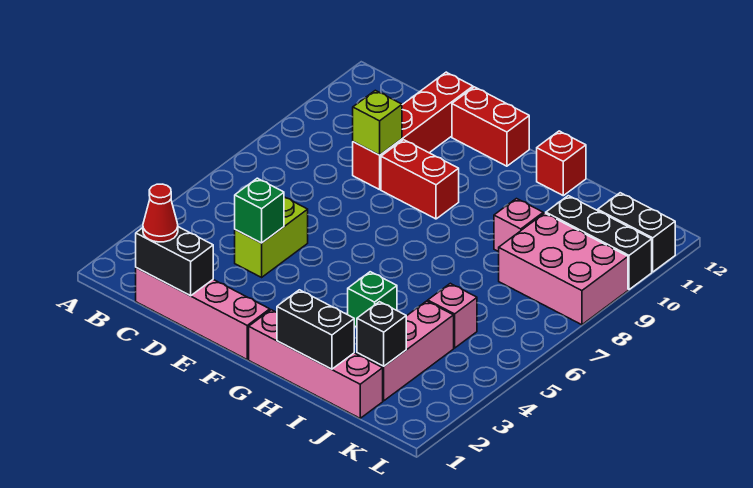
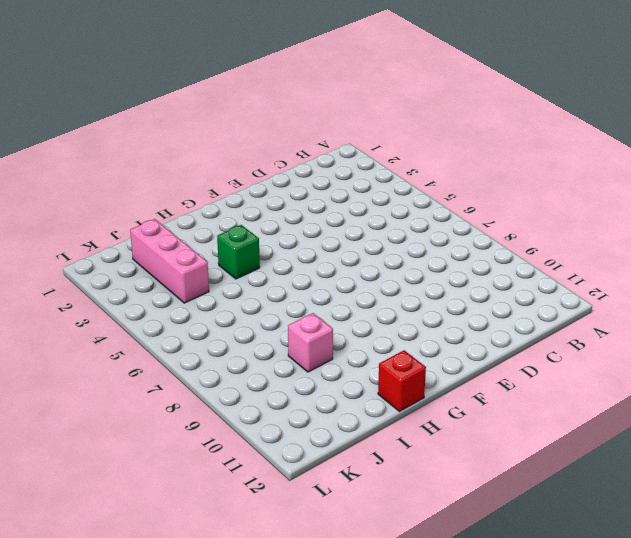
none -> pink brick C1:F1 level 1
none -> lime brick D4:D5 level 1
none -> red brick D9:D12 level 1

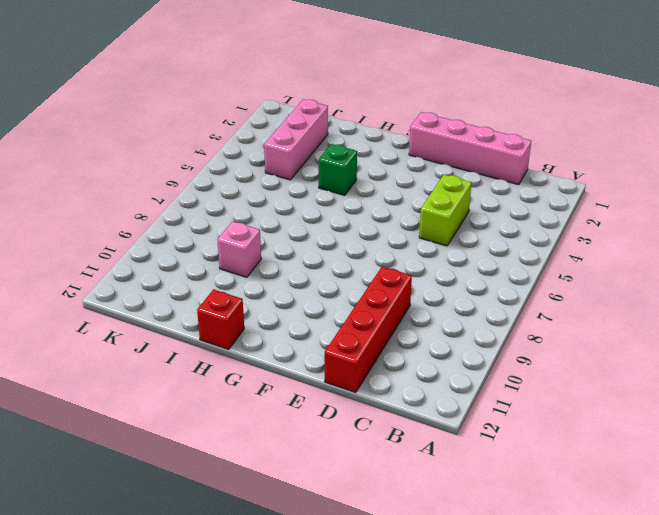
none -> red brick E9:F9 level 1
none -> red brick E12:F12 level 1
none -> pink brick G1:J1 level 1

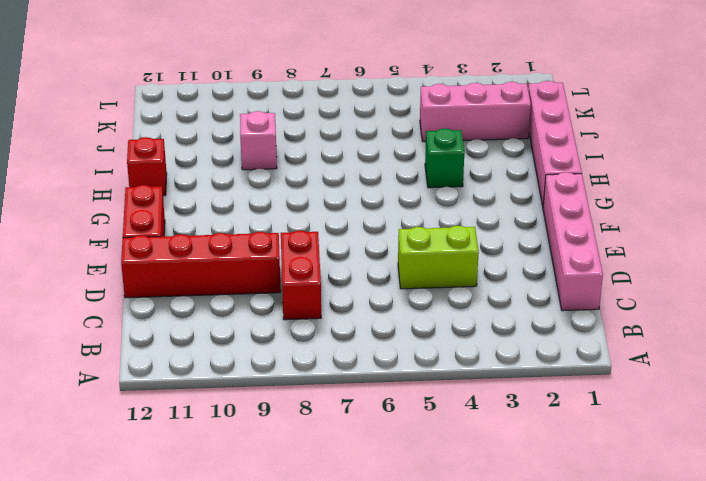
red brick C8:D8 level 1 -> red brick E9:F9 level 1
none -> pink brick J5 level 1
none -> pink brick J8:L9 level 1
none -> black brick J10:L10 level 1

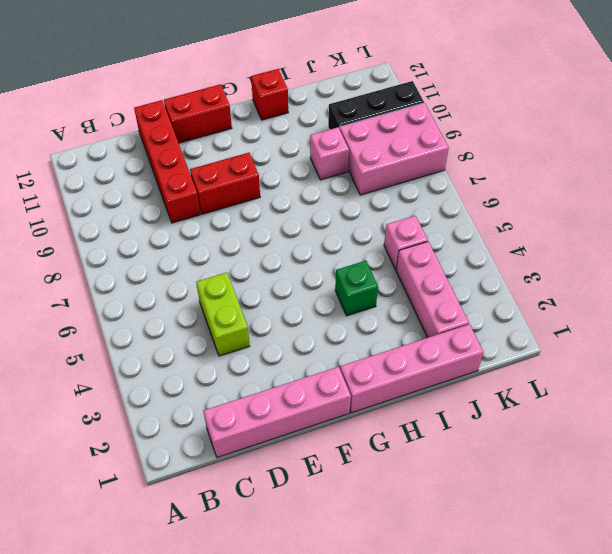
none -> black brick K11:L11 level 1
none -> black brick C1:D1 level 2
none -> green brick D4 level 2

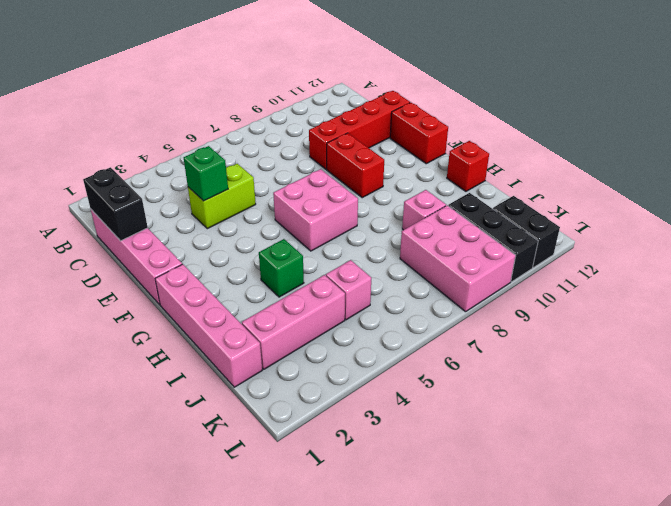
pink brick F6:G7 level 1 -> none
none -> lime brick D9 level 2
none -> black brick H1:I1 level 2
none -> black brick J2 level 2

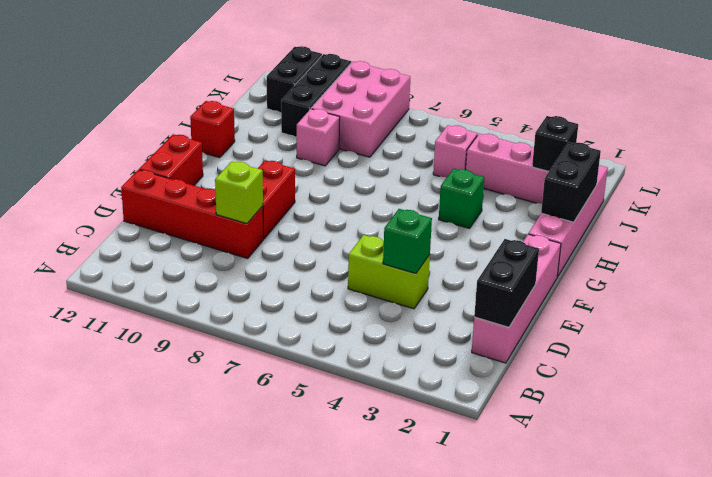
none -> red cone C1 level 3

